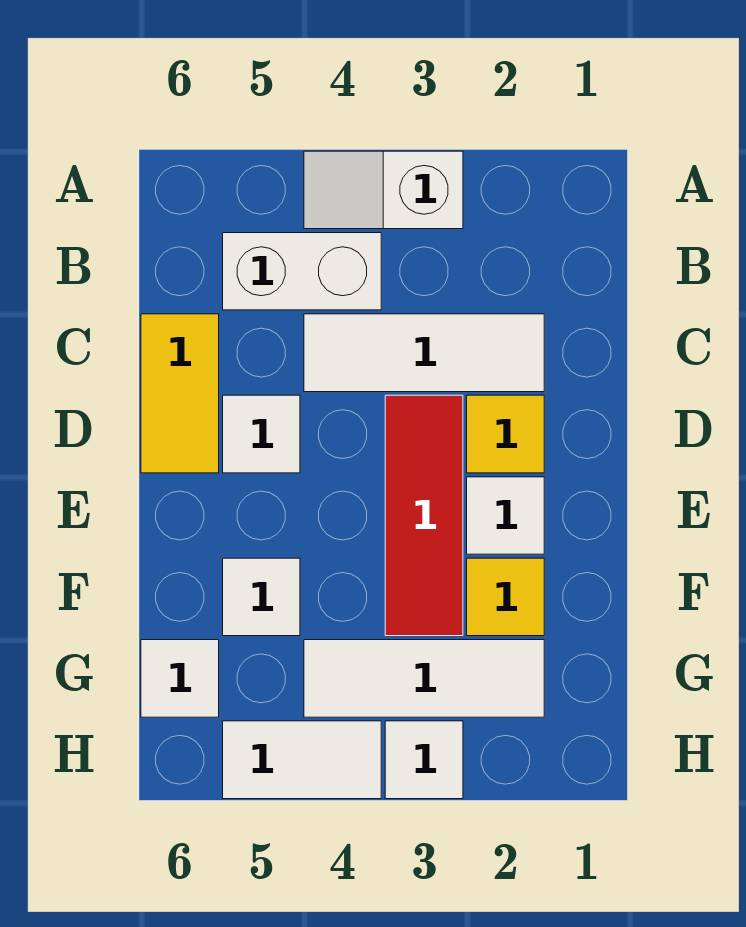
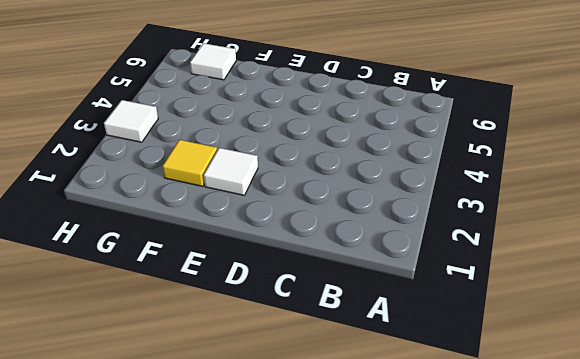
none -> white slope A3:A4 level 1 top 3
none -> white brick B4:B5 level 1
none -> white tile C2:C4 level 1

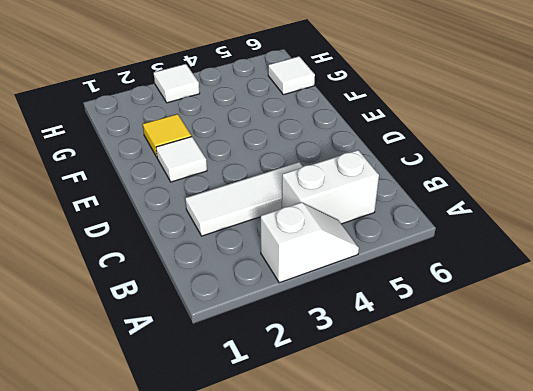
none -> yellow tile C6:D6 level 1
none -> yellow tile D2 level 1
none -> red tile D3:F3 level 1

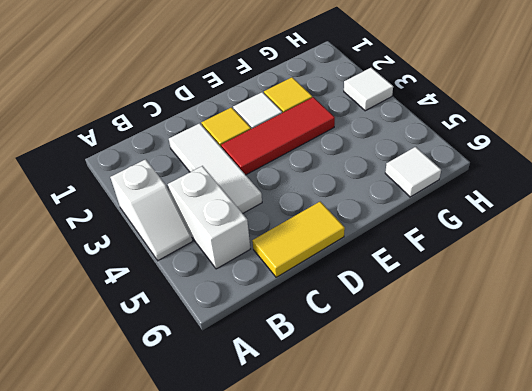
none -> white tile D5 level 1
none -> white tile F5 level 1
none -> white tile G2:G4 level 1

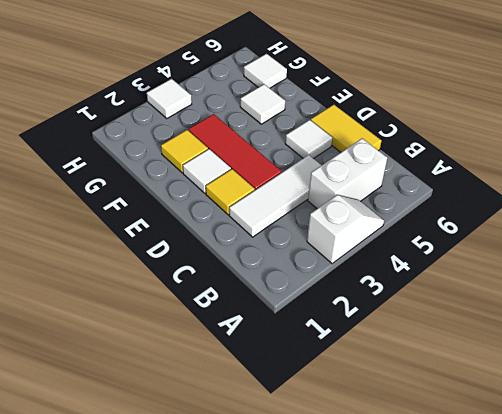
none -> white tile G2:G4 level 1
none -> white tile H4:H5 level 1

